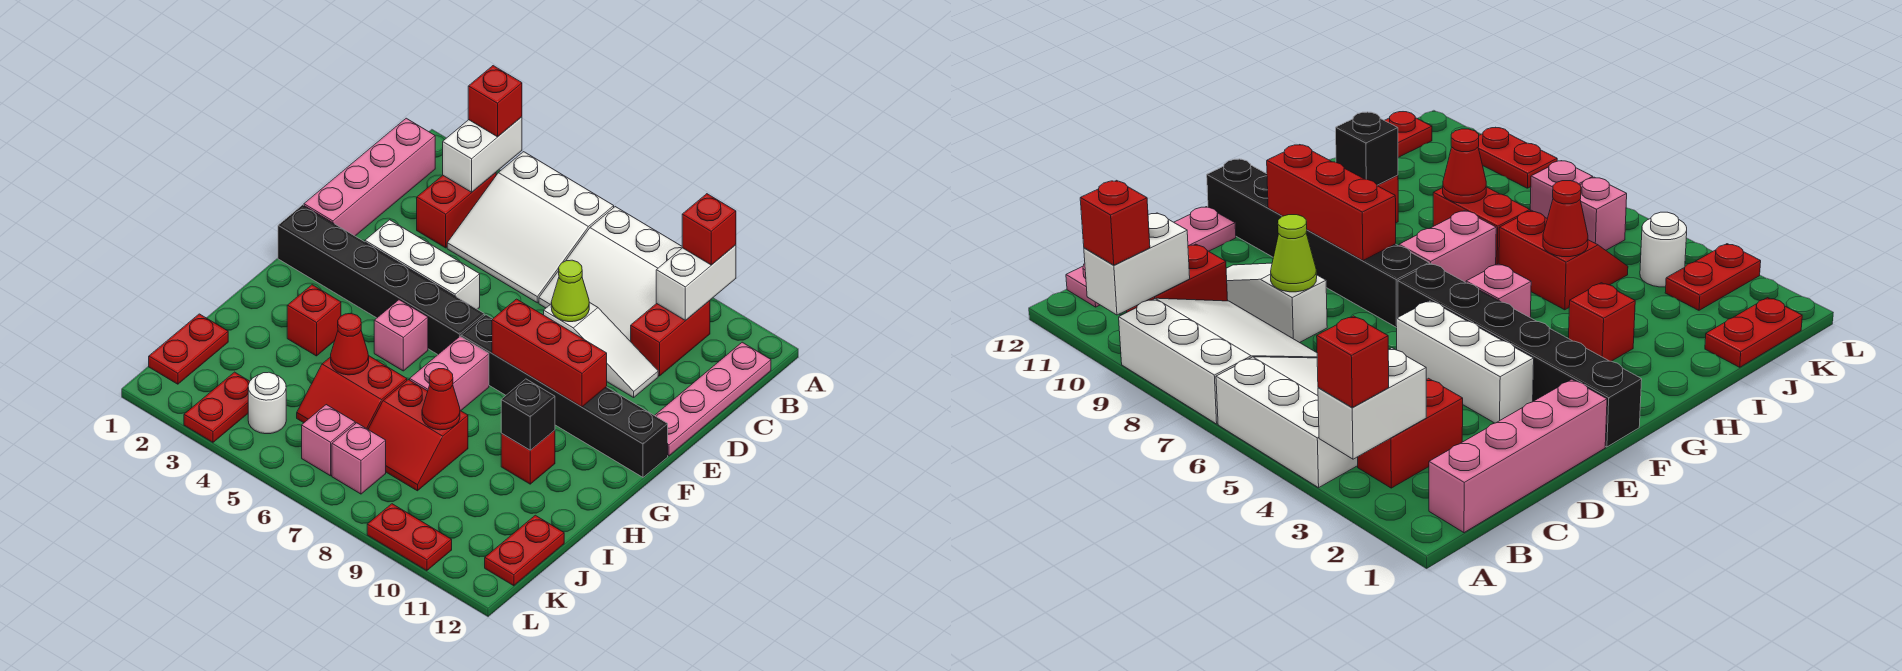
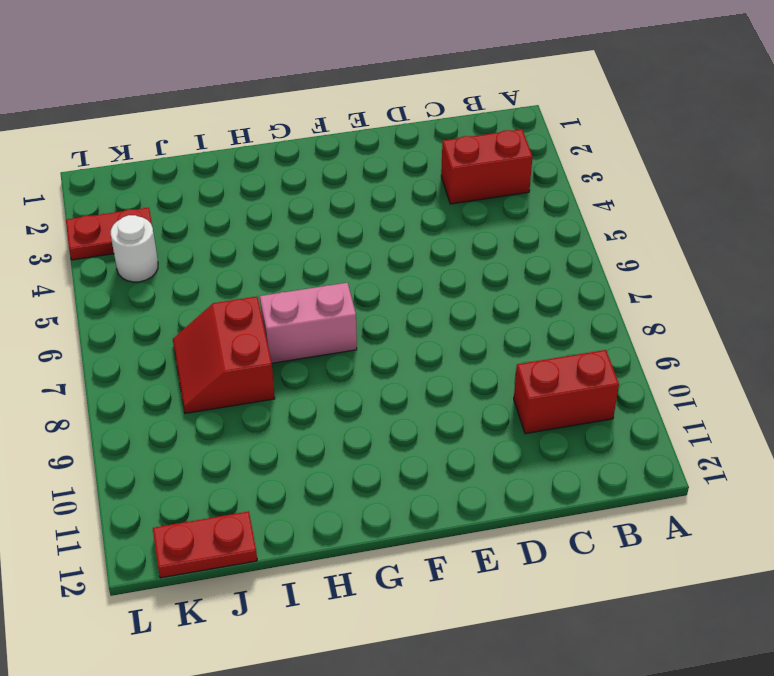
none -> white slope A4:C6 level 1 top A
none -> white slope A7:C9 level 1 top A
none -> pink brick B1:E1 level 1
none -> pink plate B12:E12 level 1

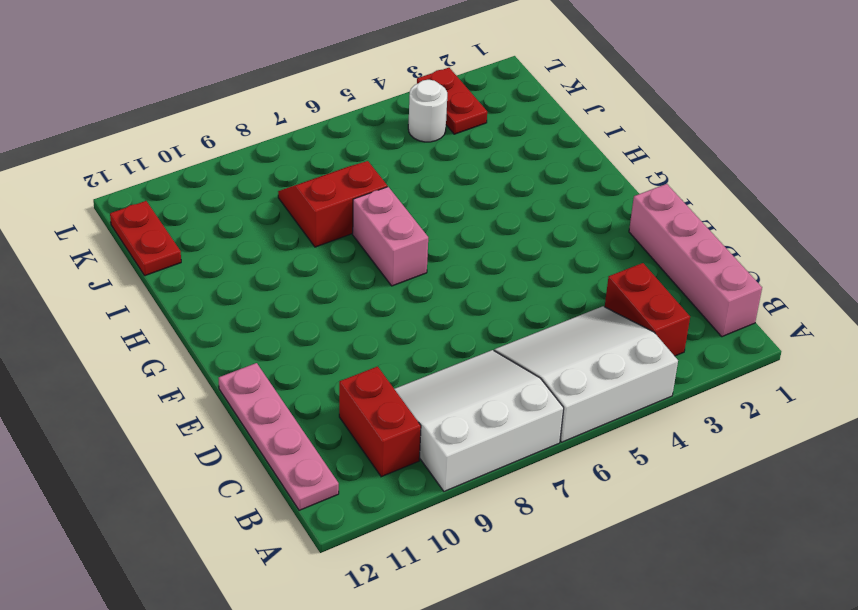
none -> white slope D8:D10 level 1 top 8
none -> white brick E3:E5 level 1
none -> black brick F1:F6 level 1
none -> black brick F7:F12 level 1

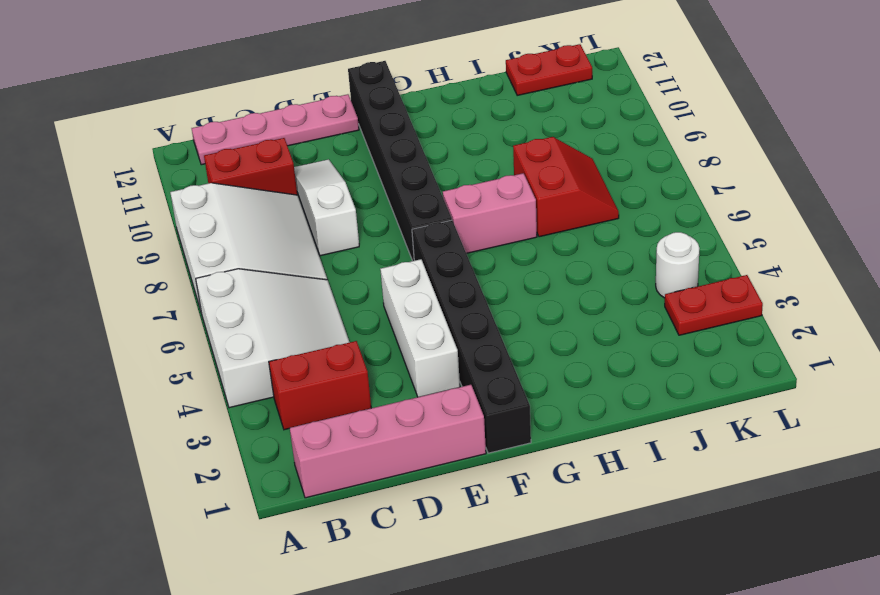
none -> pink brick G5 level 1
none -> red brick H3 level 1
none -> red brick H10 level 1
none -> red slope I5:J6 level 1 top I

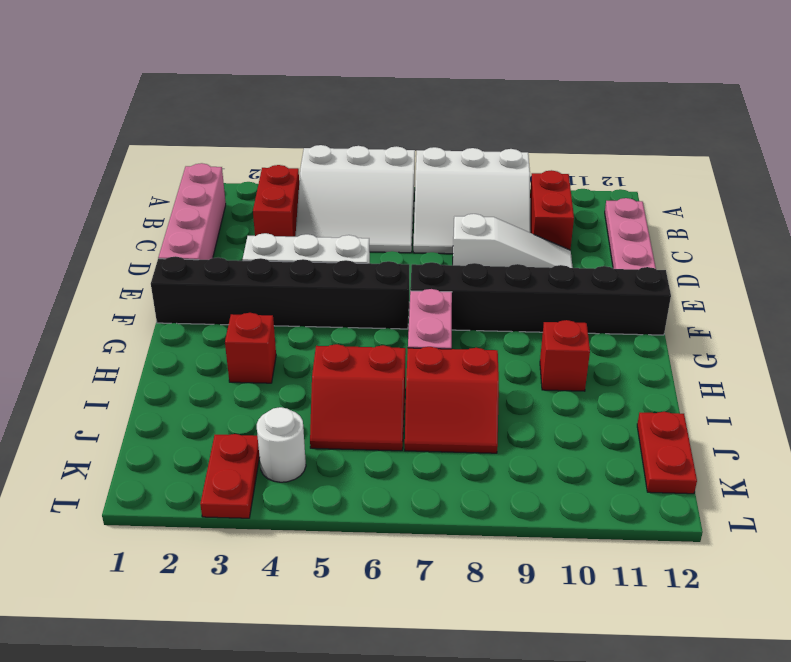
none -> pink brick G5 level 1
none -> red plate J1:K1 level 1
none -> pink brick K6 level 1
none -> pink brick K7 level 1

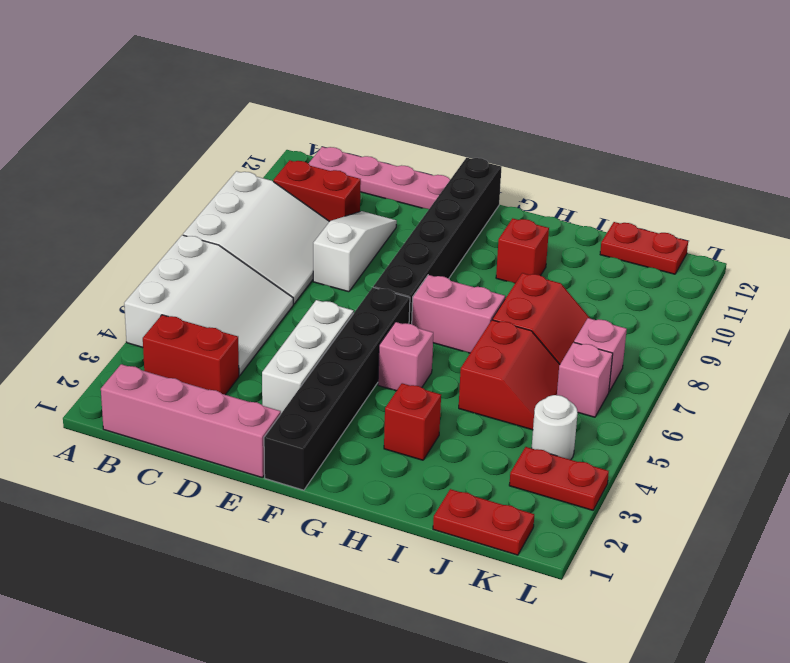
none -> red plate L9:L10 level 1
none -> white brick A3:B3 level 2
none -> white brick A10:B10 level 2
none -> lime cone D8 level 2

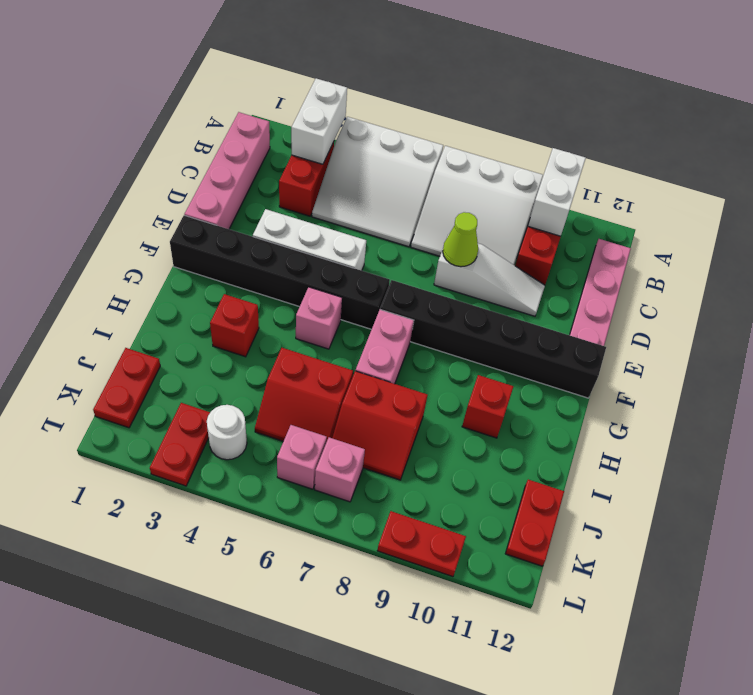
none -> red brick F8:F10 level 2
none -> black brick H10 level 2
none -> red cone I5 level 2
none -> red cone I8 level 2

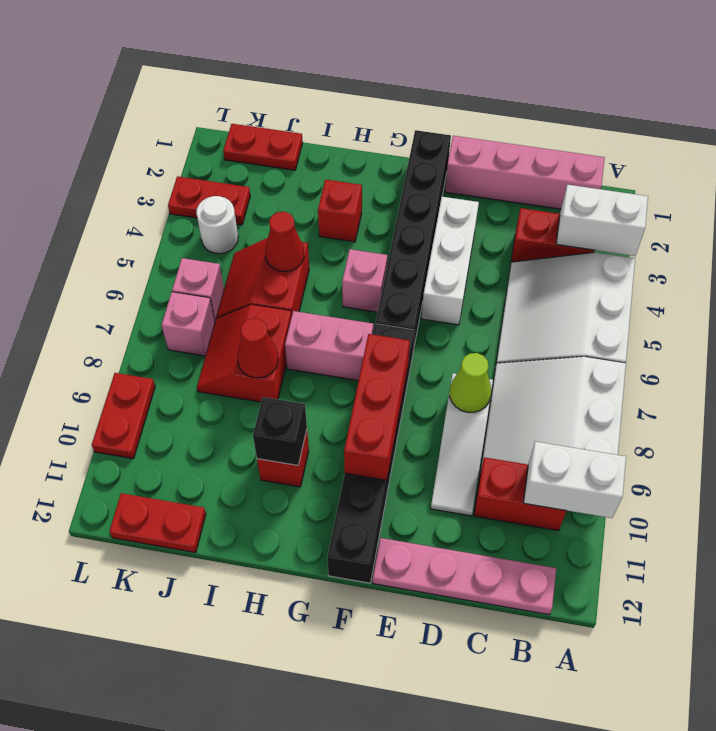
none -> red brick A3 level 3
none -> red brick A10 level 3

